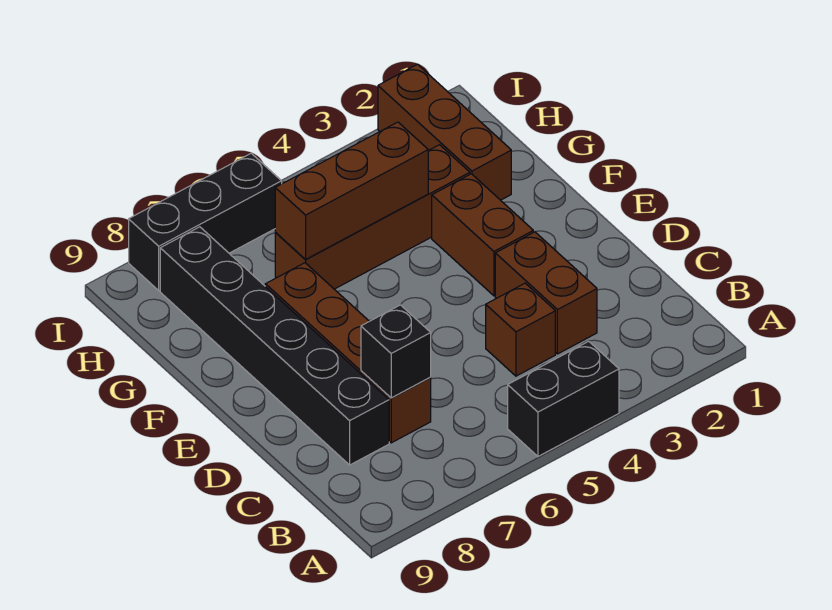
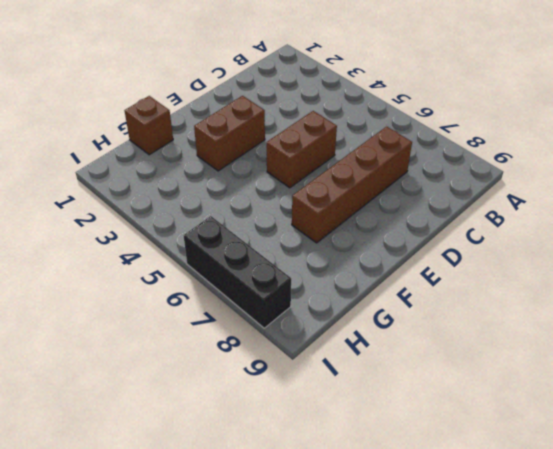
brown brick D5:E5 level 1 -> brown brick C3:D3 level 1
brown brick G1 level 1 -> brown brick C4 level 1
none -> black brick A4:A5 level 1
none -> black brick C8:H8 level 1

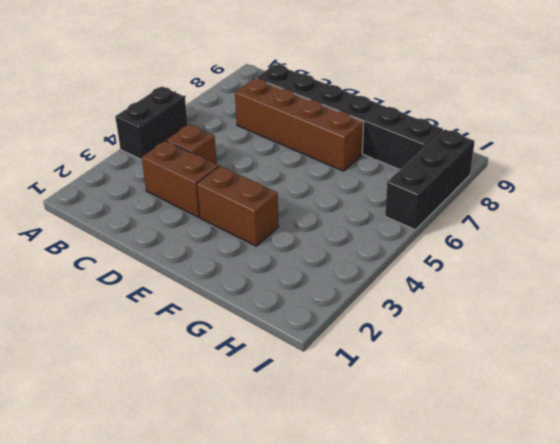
none -> brown brick G2:I2 level 1
none -> brown brick G3:G6 level 1

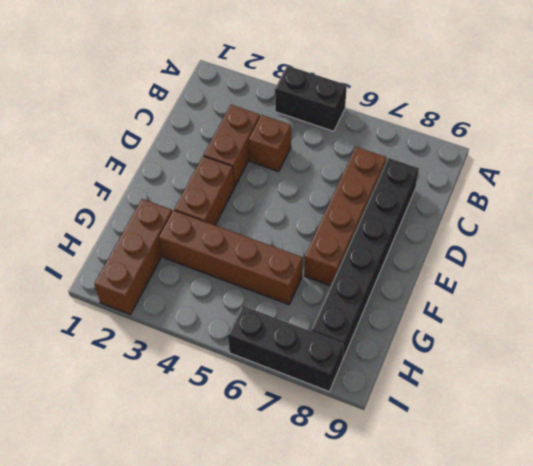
none -> black brick C7 level 2
none -> brown brick G4:G6 level 2

